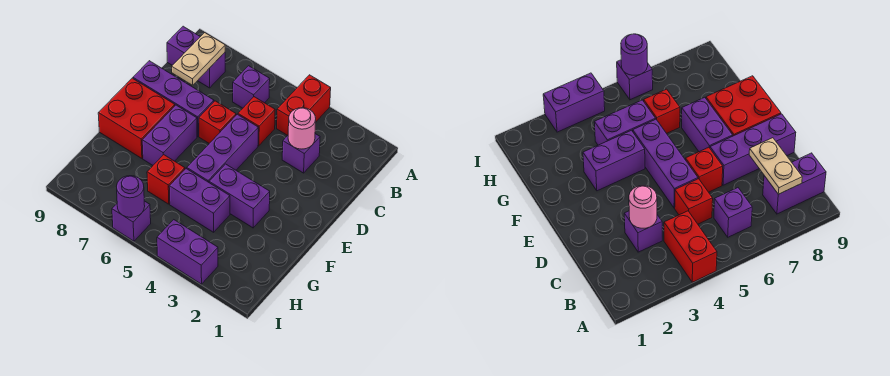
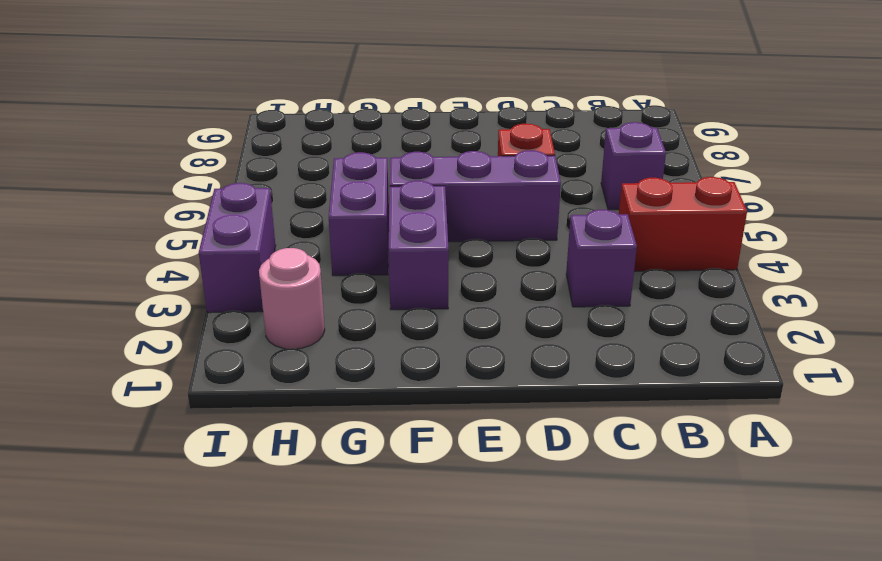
pink round brick H2 level 1 -> pink round brick C3 level 2
none -> purple brick B8:B9 level 1
none -> red brick C5 level 1
none -> purple brick D7:D9 level 1

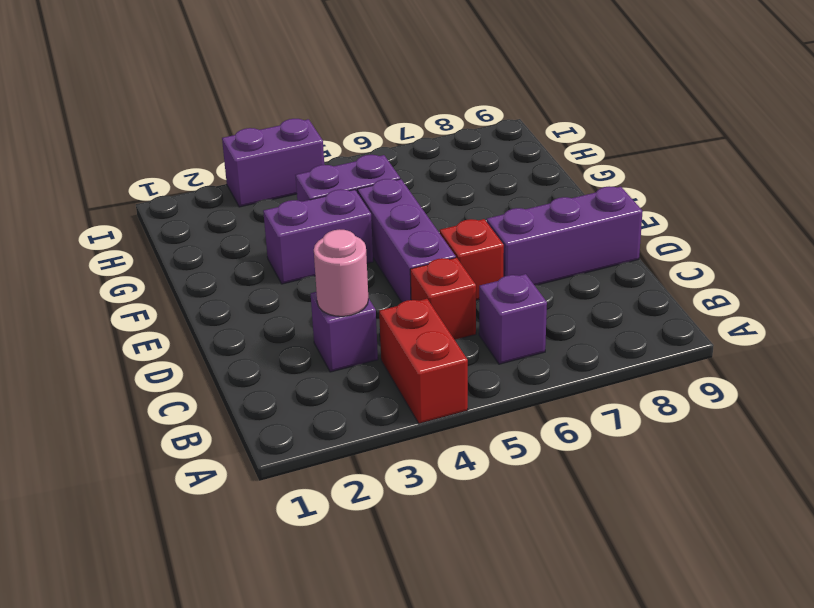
none -> purple brick B8:B9 level 1
none -> purple brick E7:F7 level 1
none -> red brick E8:F9 level 1

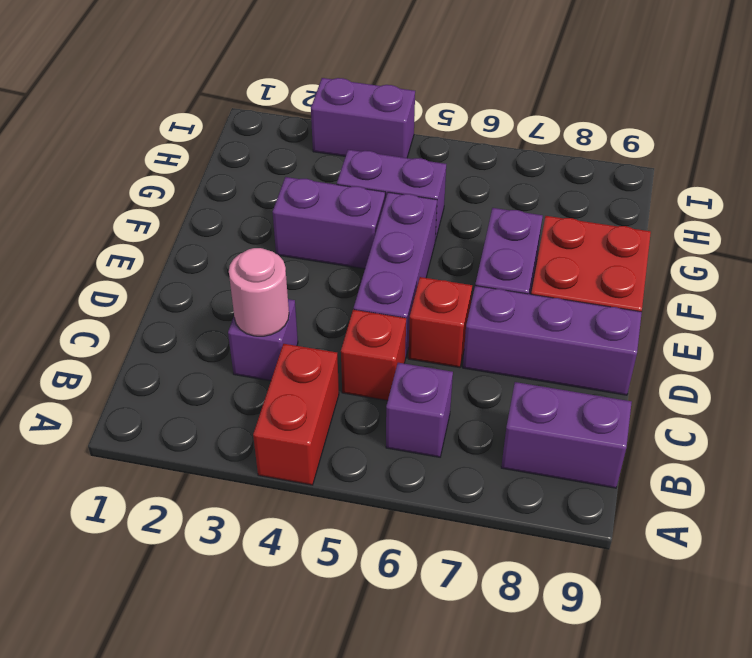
none -> red brick G6 level 1
none -> purple brick I6 level 1
none -> tan plate B8:C8 level 2

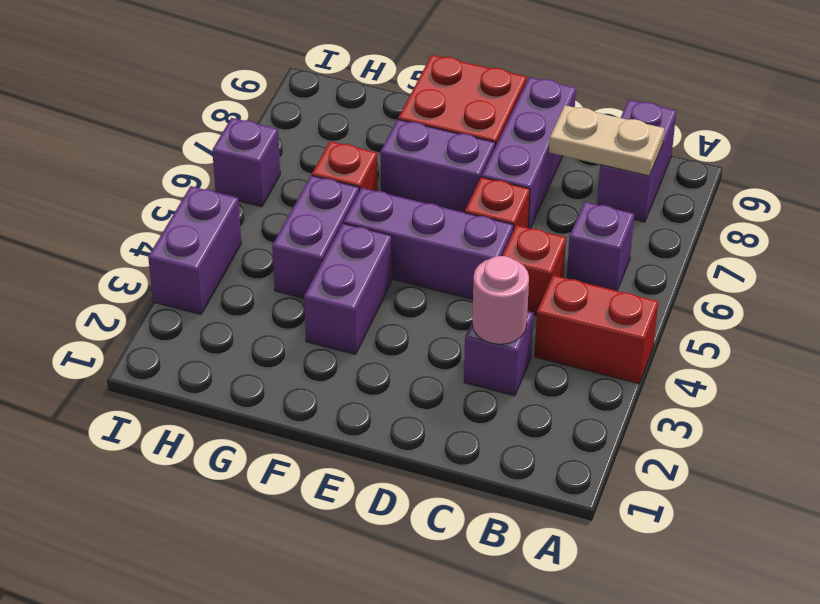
none -> purple round brick I6 level 2

